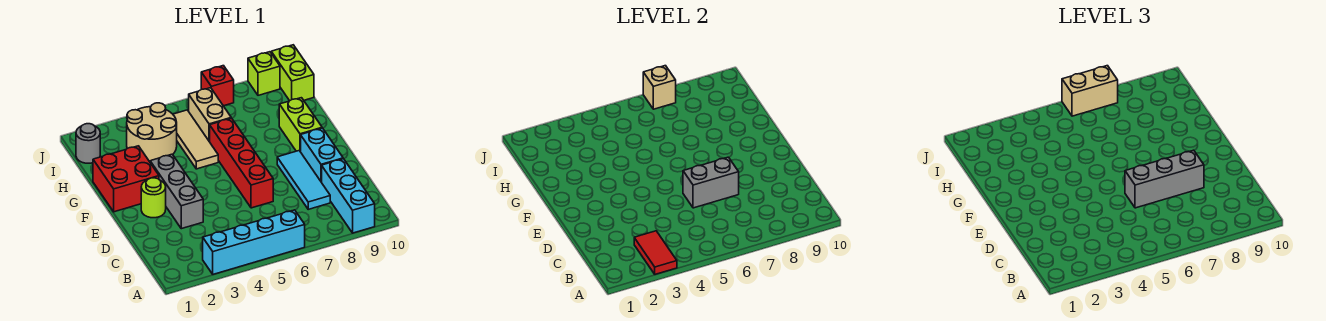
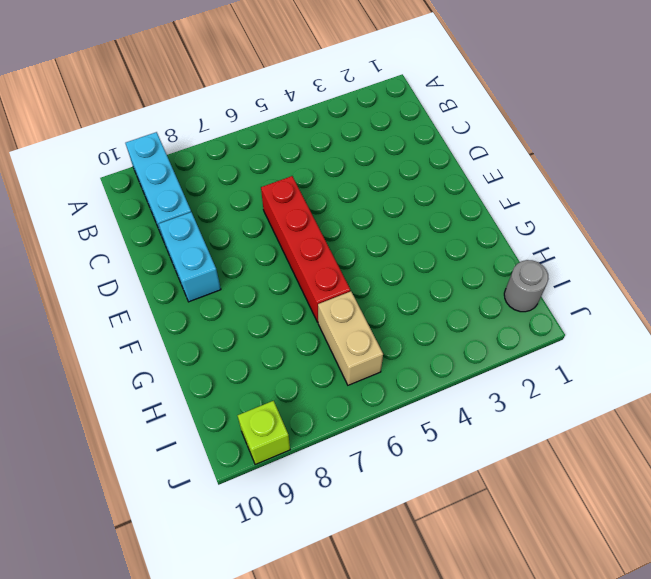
none -> cyan brick A3:A6 level 1
none -> cyan tile C8:E8 level 1
none -> grey brick D3:F3 level 1

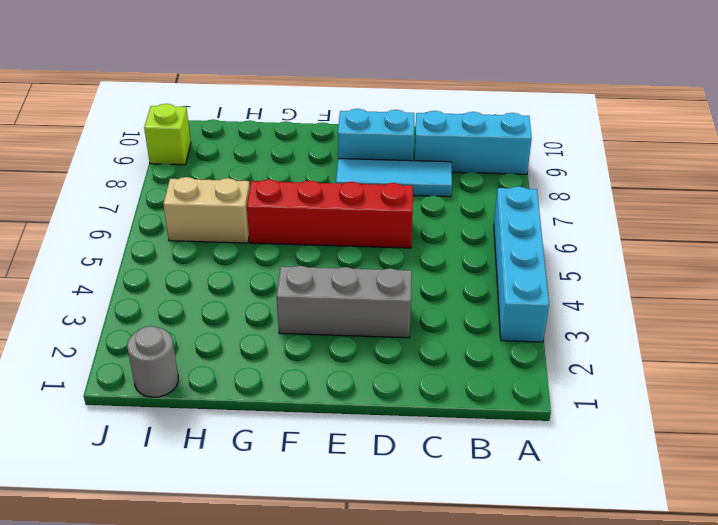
none -> lime round brick E2 level 1
none -> red brick F1:G2 level 1
none -> lime brick F9:G9 level 1

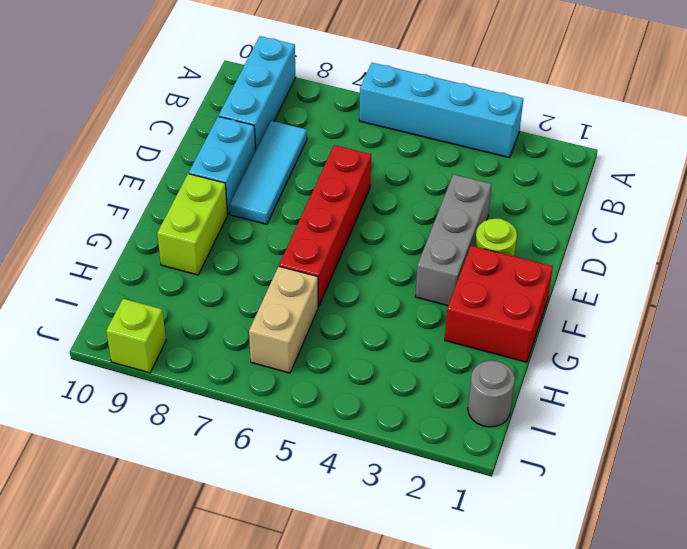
none -> tan tile G5:I5 level 1
none -> tan round brick H3:I4 level 1
none -> lime brick I10:J10 level 1

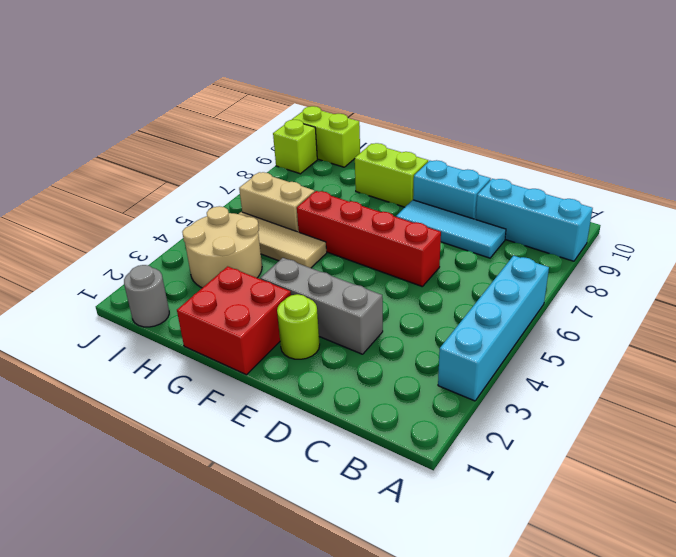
none -> red brick J7 level 1
none -> red tile A3:B3 level 2
none -> grey brick D6:D7 level 2

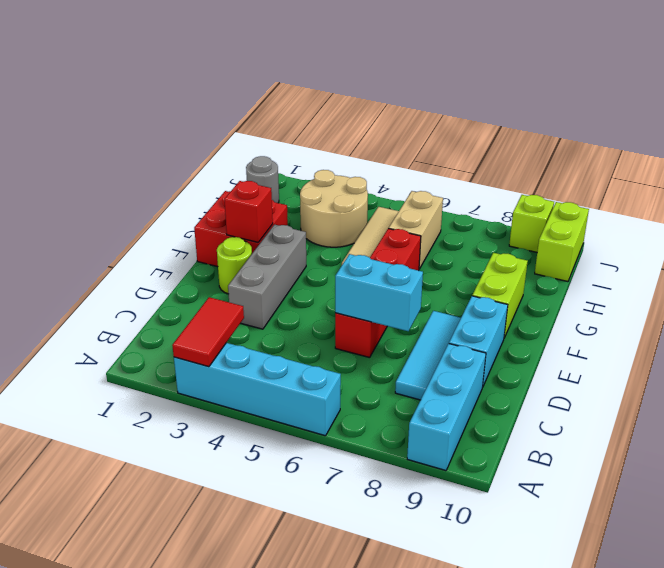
cyan brick D6:D7 level 2 -> grey brick D6:D7 level 2
red brick F2 level 2 -> red brick J7 level 1
none -> tan brick J7 level 2
none -> grey brick D6:D8 level 3
none -> tan brick J6:J7 level 3

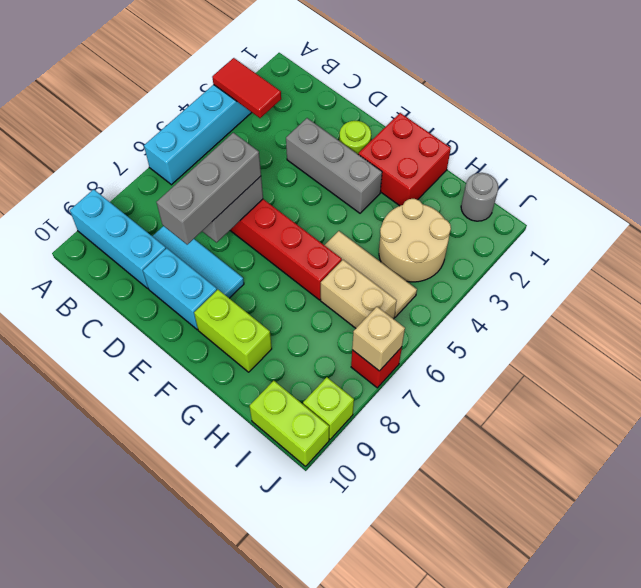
none -> tan brick J6:J7 level 3

